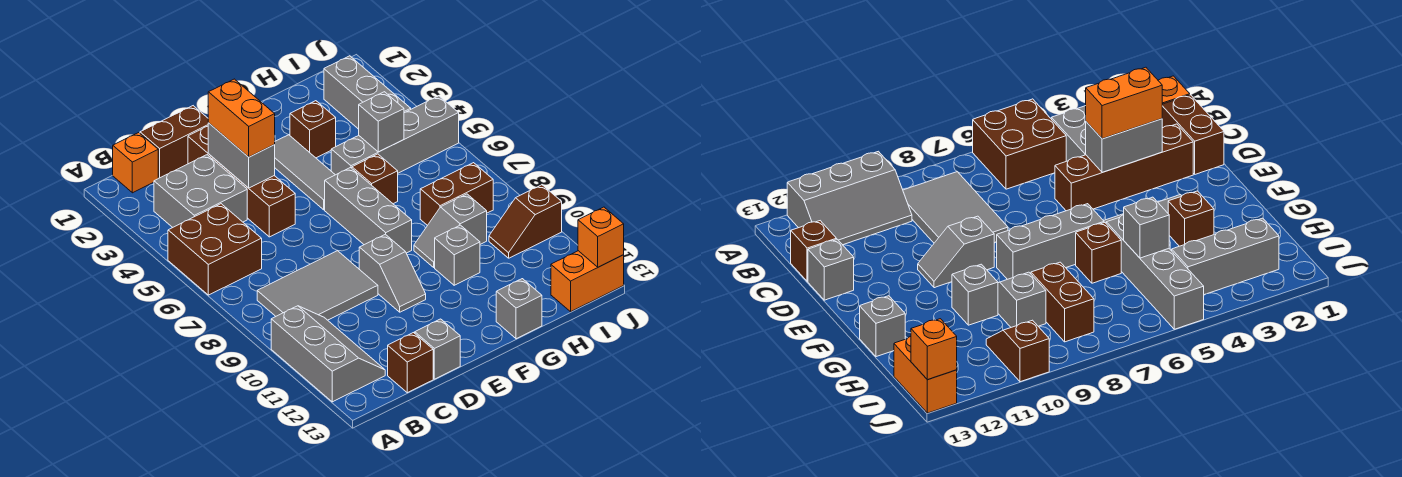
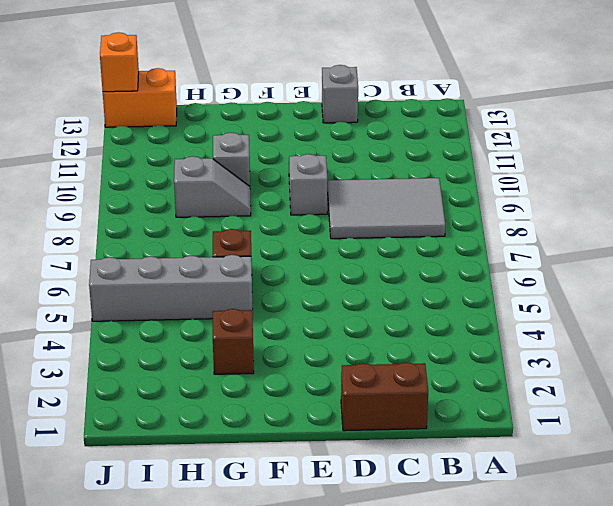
none -> brown brick A5:B6 level 1
none -> grey slope A10:B12 level 1 top A
none -> orange brick B1 level 1

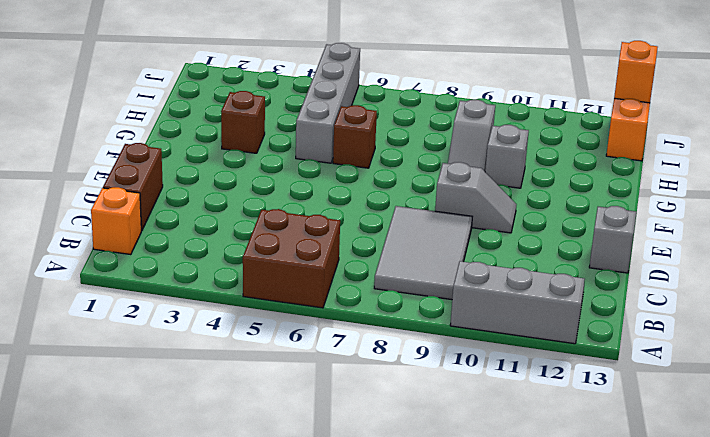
none -> grey brick B3:C4 level 1
none -> brown brick C13 level 1
none -> brown brick D2:D5 level 1

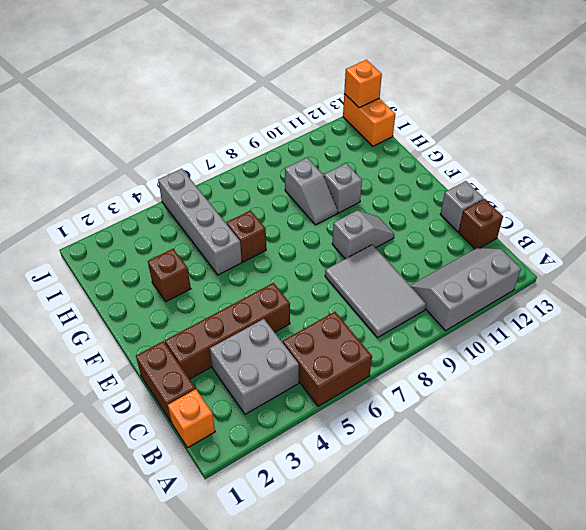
none -> grey tile F3:F5 level 1
none -> grey brick F6:F8 level 1
none -> grey brick G13 level 1

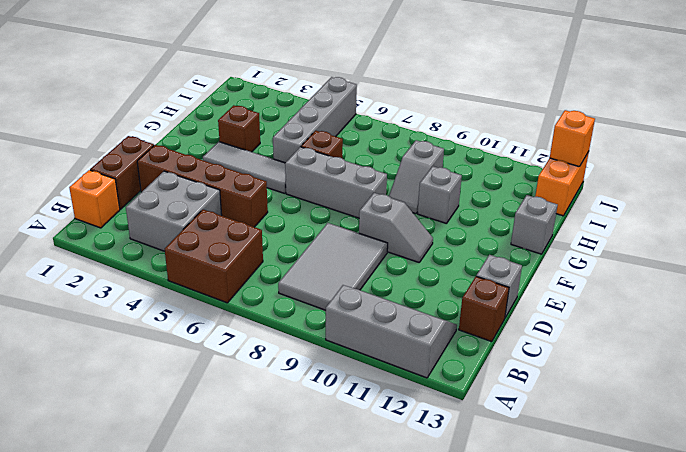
none -> brown brick H8:I8 level 1
none -> grey brick I2:I4 level 1
none -> brown slope I10:J10 level 1 top J

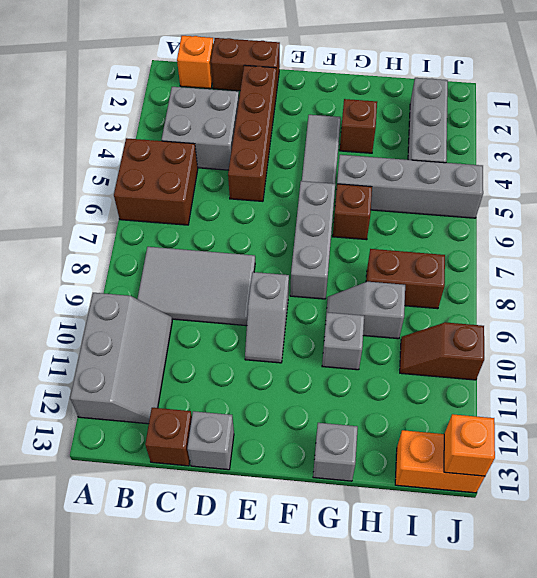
none -> grey brick D3:D4 level 2
none -> grey brick H5 level 2
none -> orange brick D3:D4 level 3

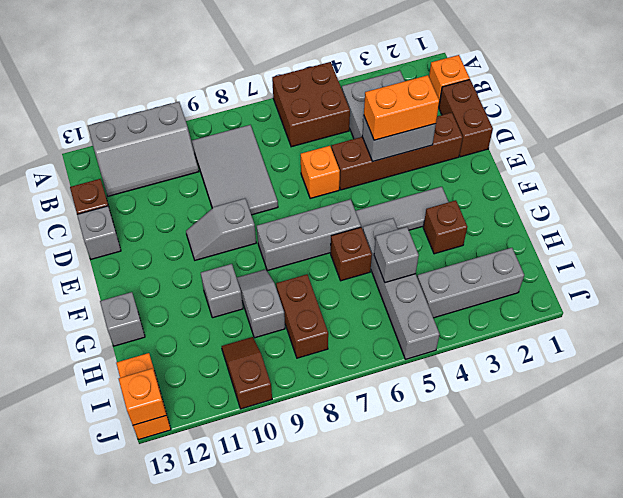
orange brick D6 level 1 -> none

